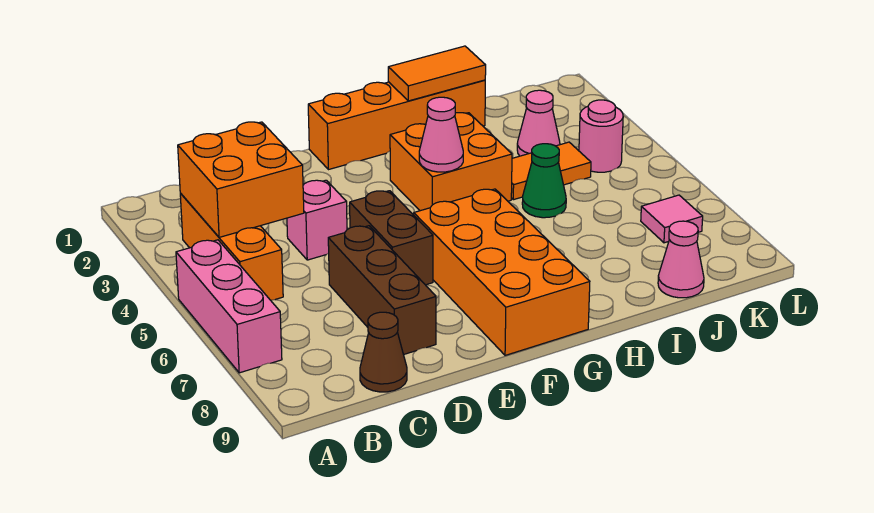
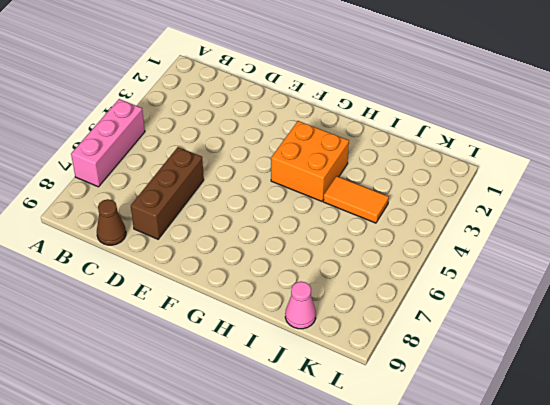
none -> orange brick B3:B5 level 1
none -> pink brick D4 level 1
none -> brown brick E5:E6 level 1

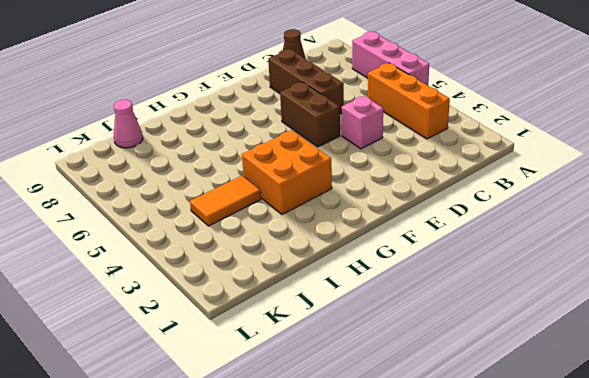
none -> orange brick F1:I1 level 1
none -> orange brick F6:G9 level 1
none -> green cone I5 level 1

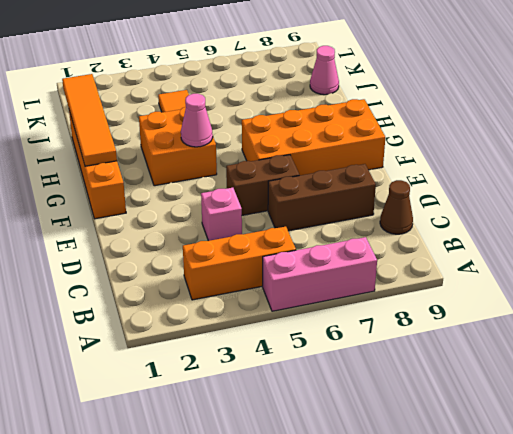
orange tile G1:J1 level 2 -> orange tile H1:I1 level 2
none -> green cone I5 level 1
none -> pink cone J3 level 1
none -> pink round brick K4 level 1

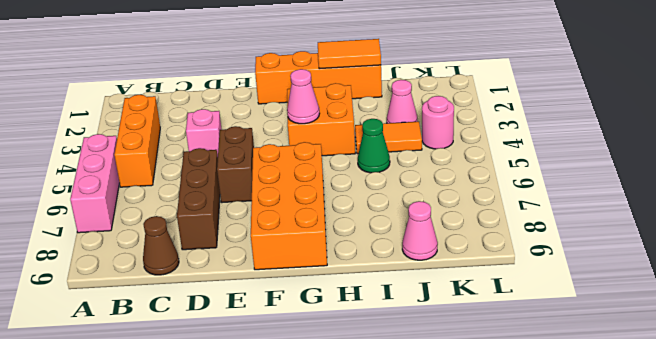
none -> pink tile K7 level 1
none -> orange brick B3:C4 level 2

